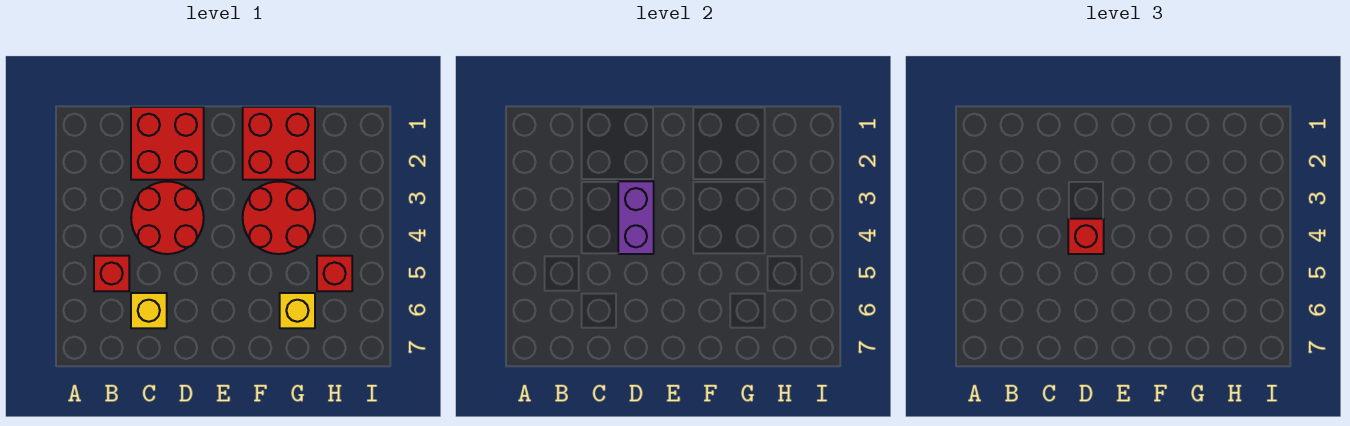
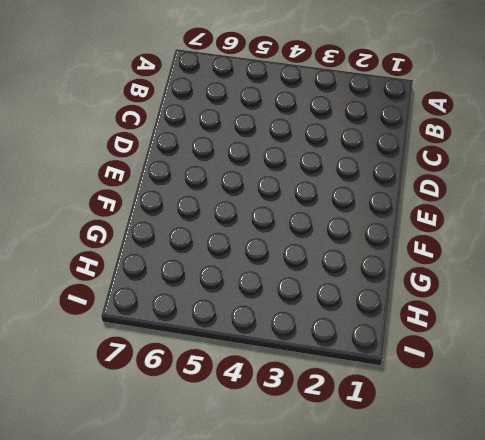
none -> red brick B5 level 1
none -> red brick C1:D2 level 1

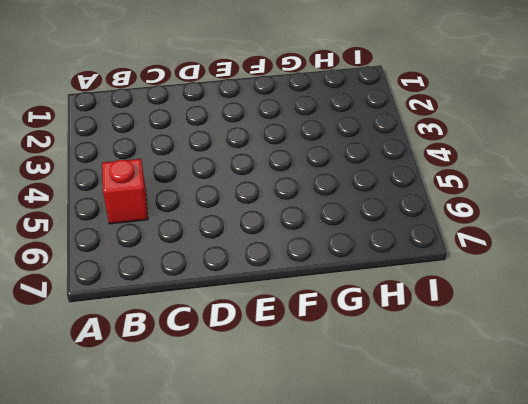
none -> red brick C1:D2 level 1
none -> red round brick C3:D4 level 1

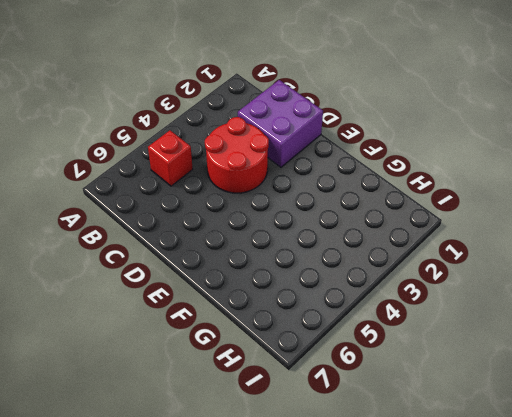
purple brick C1:D2 level 1 -> red brick C1:D2 level 1
none -> yellow brick C6 level 1
none -> red brick F1:G2 level 1

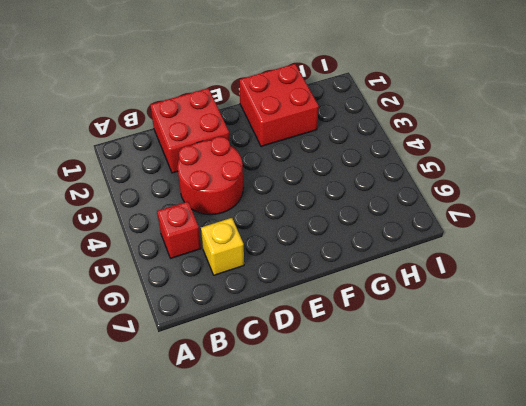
none -> red round brick F3:G4 level 1
none -> yellow brick G6 level 1

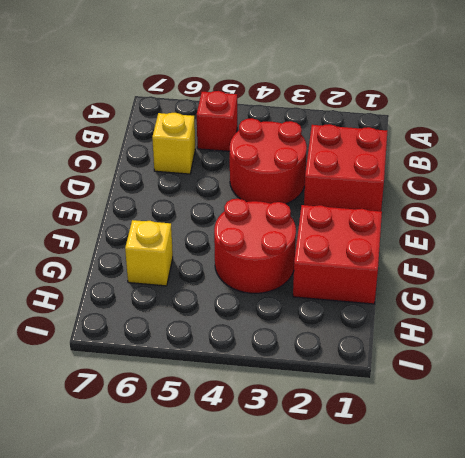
none -> red brick H5 level 1
none -> purple brick D3:D4 level 2

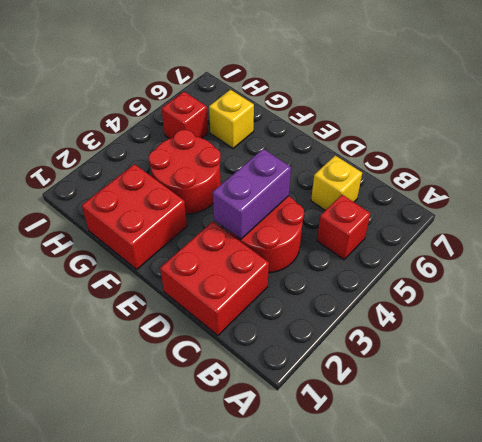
none -> red brick D4 level 3

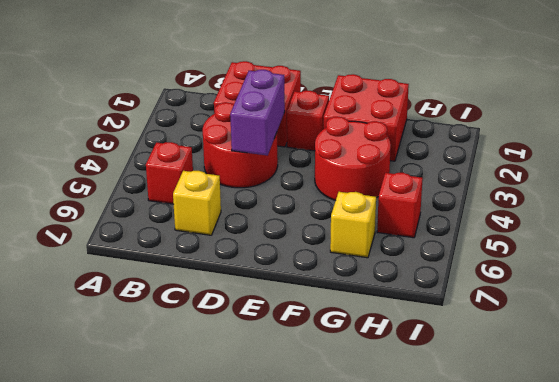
red brick E2 level 1 -> red brick D4 level 3

